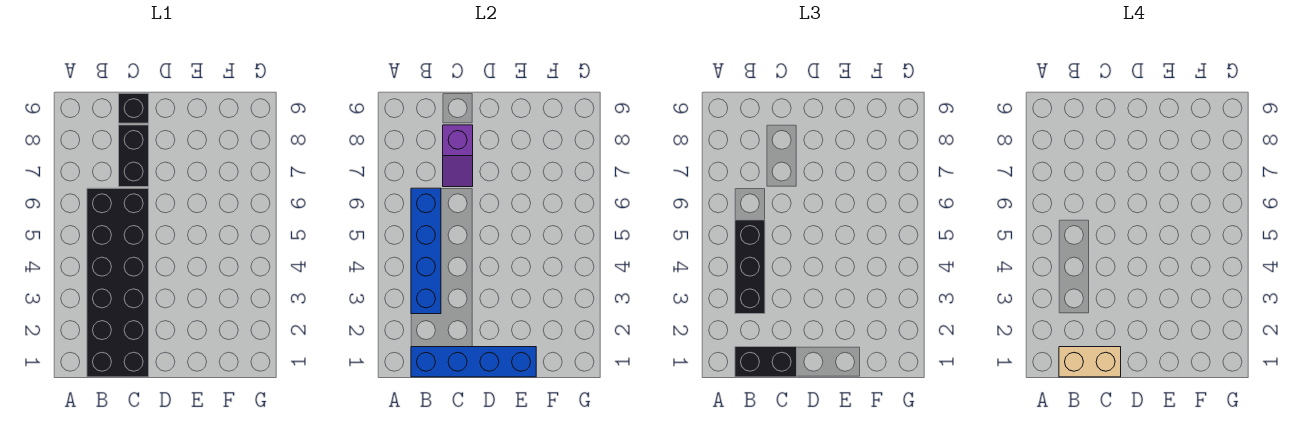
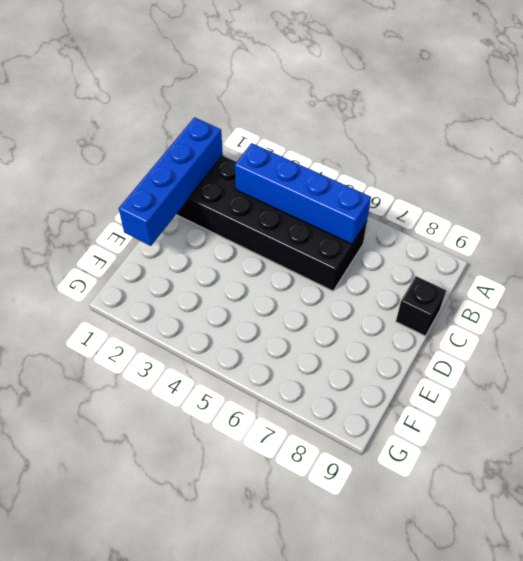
none -> black brick C7:C8 level 1
none -> purple slope C7:C8 level 2 top 8

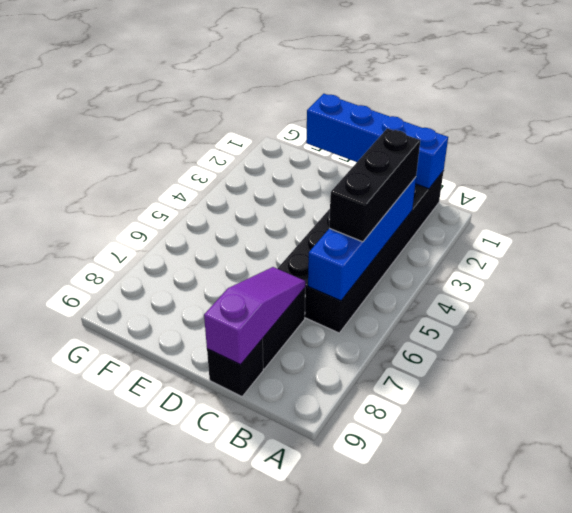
purple slope C7:C9 level 2 top 9 -> purple slope C7:C8 level 2 top 8
none -> black brick B1:C1 level 3
none -> tan brick B1:C1 level 4

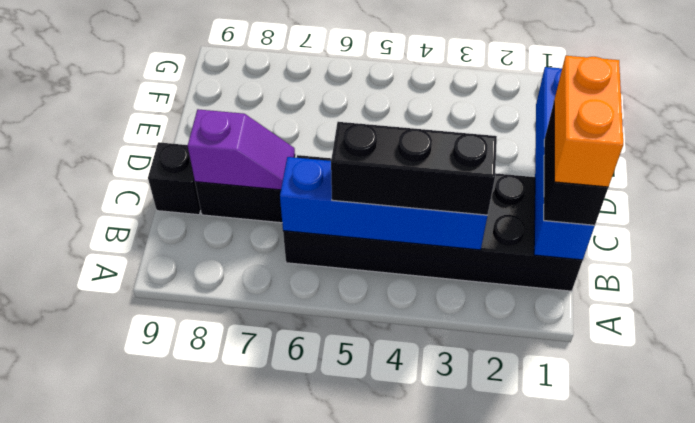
orange brick B1:C1 level 4 -> tan brick B1:C1 level 4

